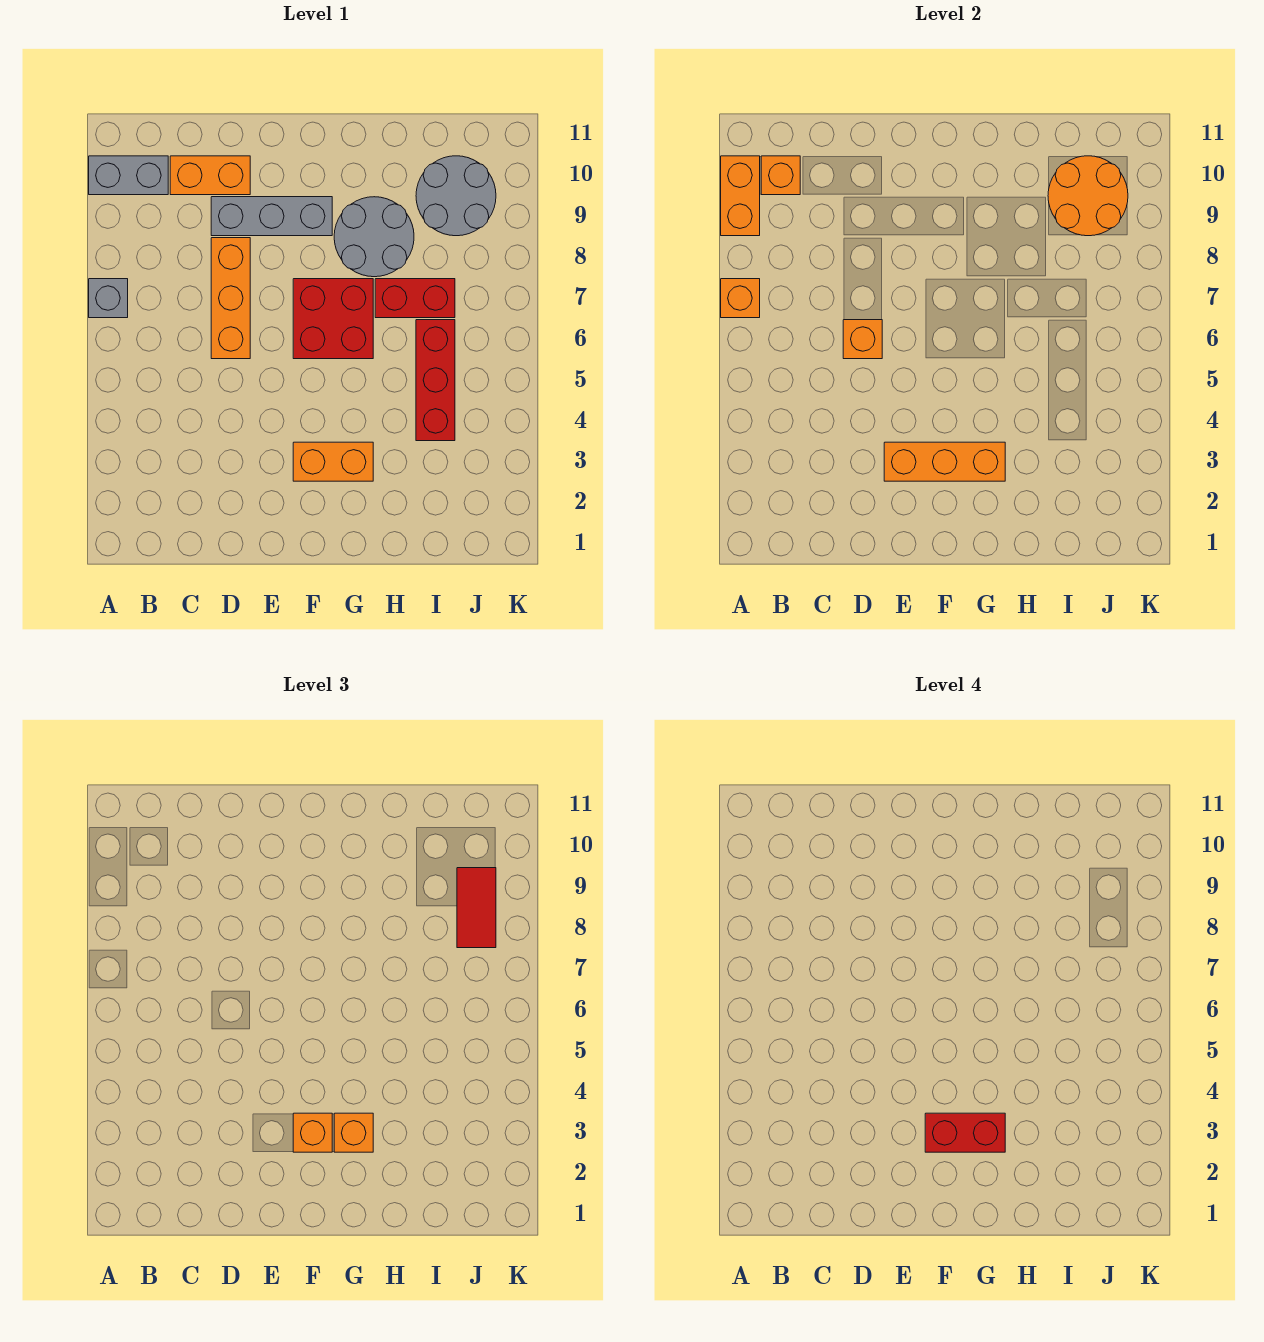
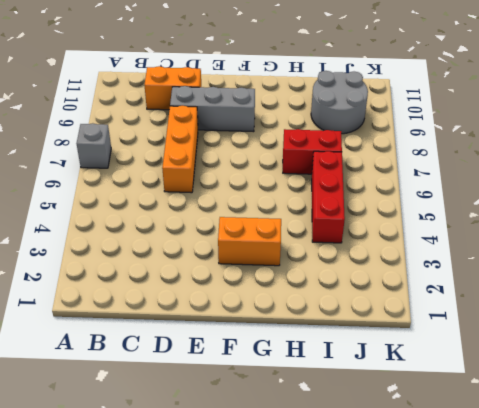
none -> grey brick A10:B10 level 1
none -> red brick F6:G7 level 1
none -> grey round brick G8:H9 level 1

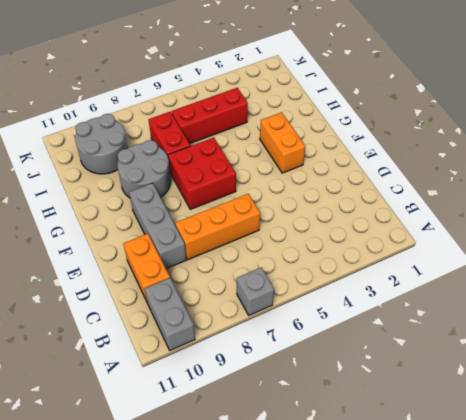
none -> orange brick A7 level 2
none -> orange brick A9:A10 level 2
none -> orange brick B10 level 2

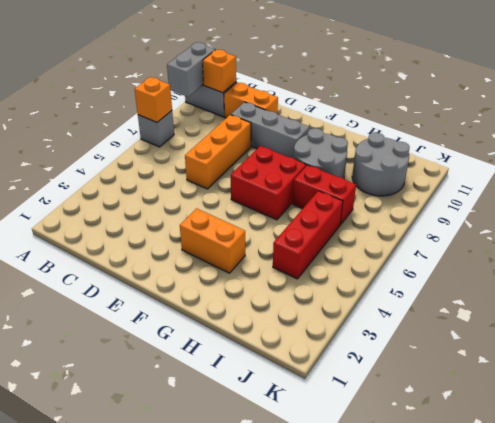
grey brick A9:A10 level 2 -> orange brick A9:A10 level 2
none -> orange brick D6 level 2
none -> orange brick E3:G3 level 2
none -> orange round brick I9:J10 level 2

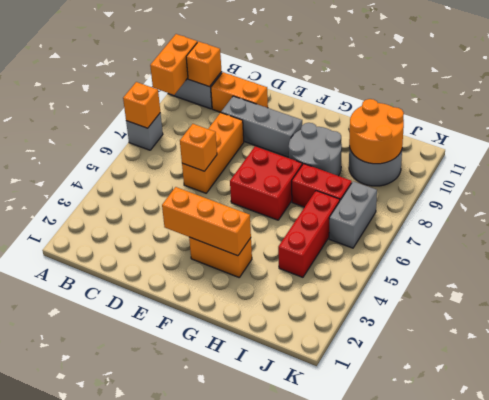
grey brick J6:J7 level 1 -> none
none -> orange brick F3 level 3
none -> orange brick G3 level 3
none -> red tile J8:J9 level 3

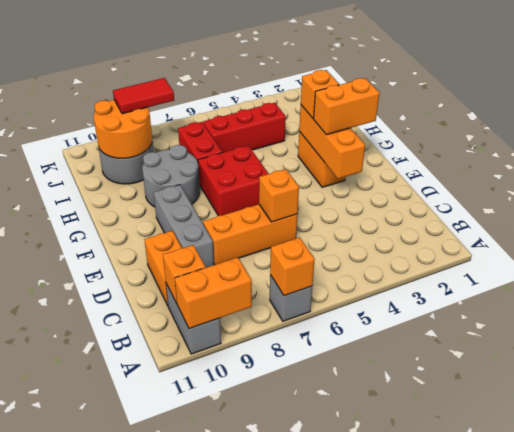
orange brick F2:F3 level 3 -> orange brick F3 level 3
none -> red brick F3:G3 level 4

